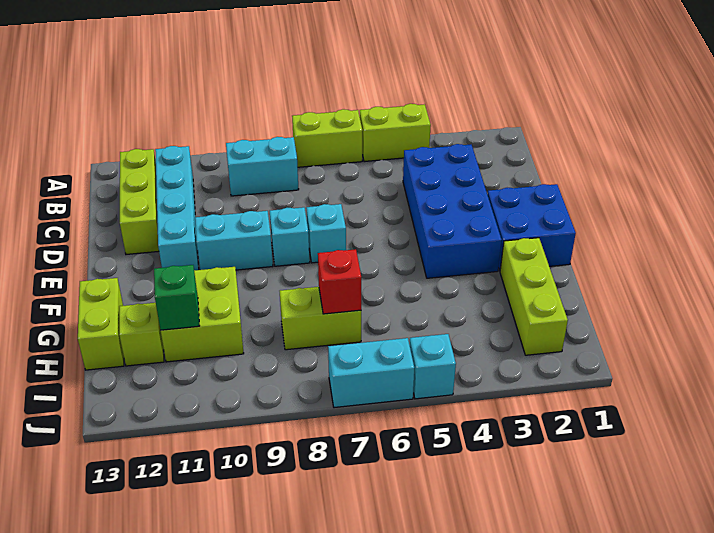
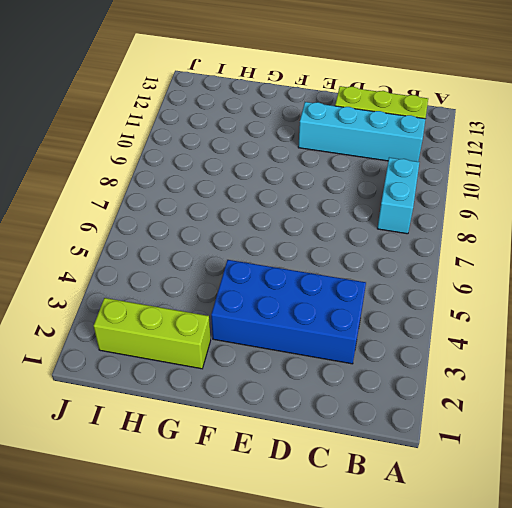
none -> lime brick A4:A5 level 1
none -> lime brick A6:A7 level 1
none -> blue brick E1:F2 level 1

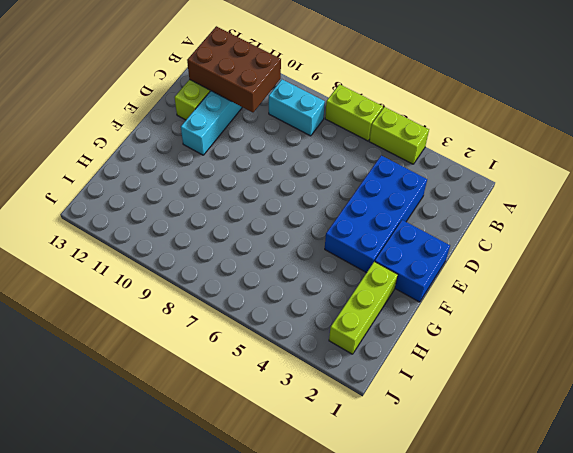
brown brick B10:C12 level 2 -> none
none -> cyan brick E7 level 1
none -> cyan brick E8 level 1
none -> cyan brick E9:E10 level 1

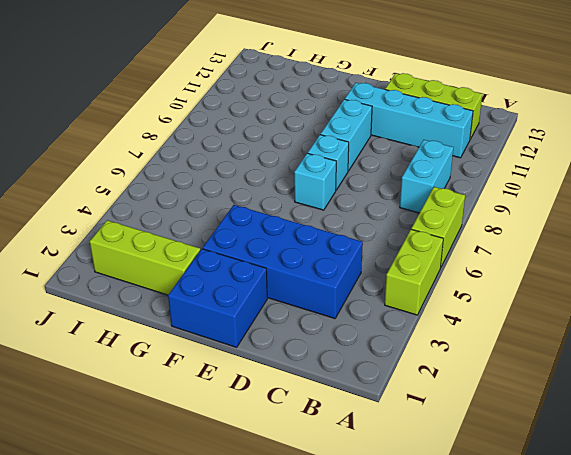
none -> lime brick G10:H11 level 1
none -> lime brick G13:H13 level 1
none -> lime brick H7:H8 level 1

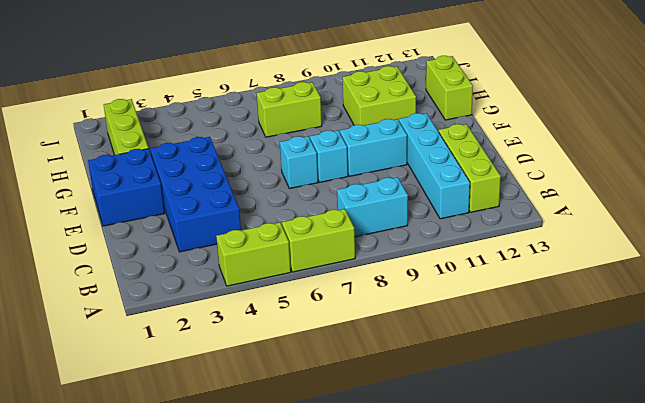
none -> lime brick H12 level 1
none -> cyan brick J5 level 1
none -> cyan brick J6:J7 level 1

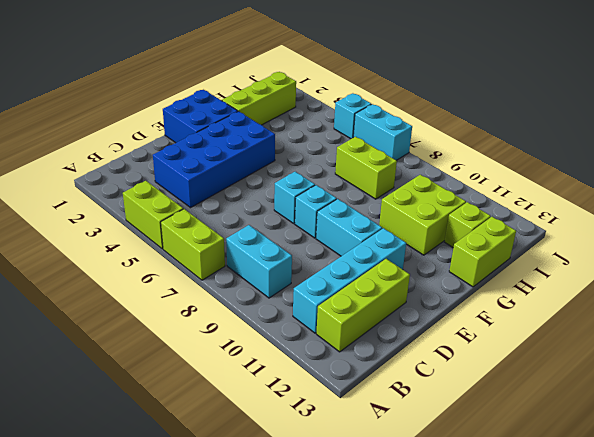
none -> red brick H7 level 2
none -> green brick H11 level 2

